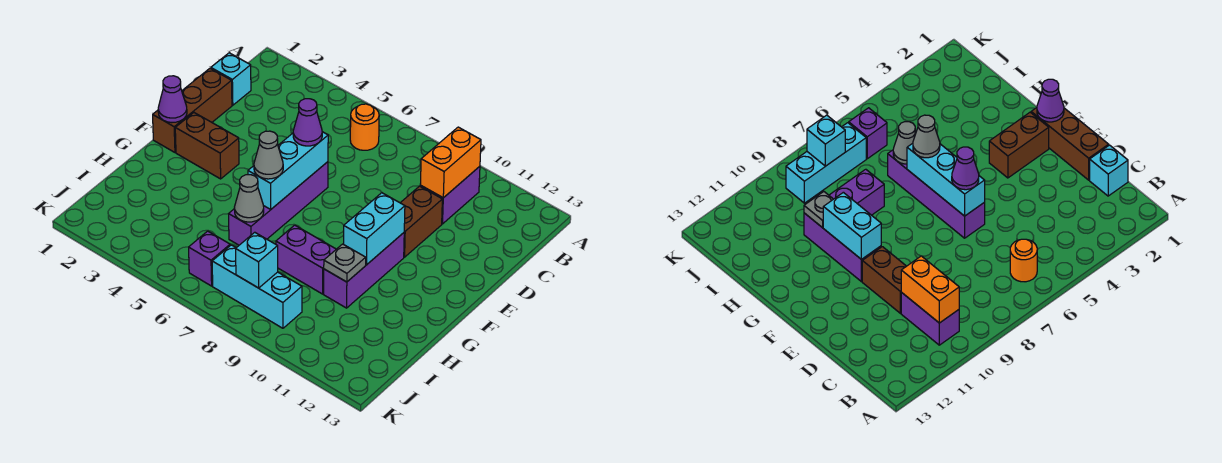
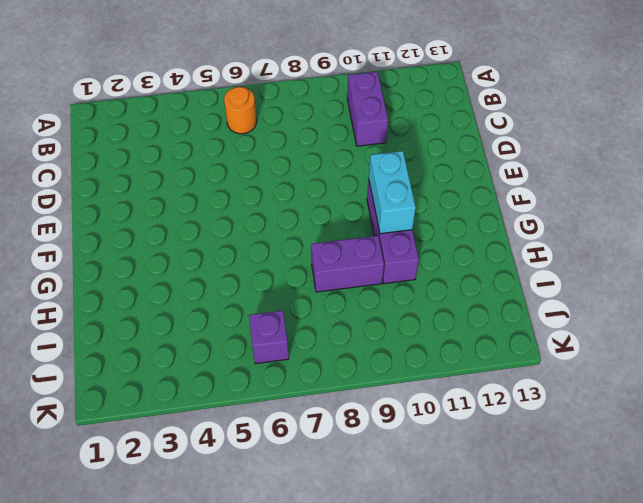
none -> cyan brick C1 level 1
none -> brown brick D1:F1 level 1
none -> brown brick D10:E10 level 1

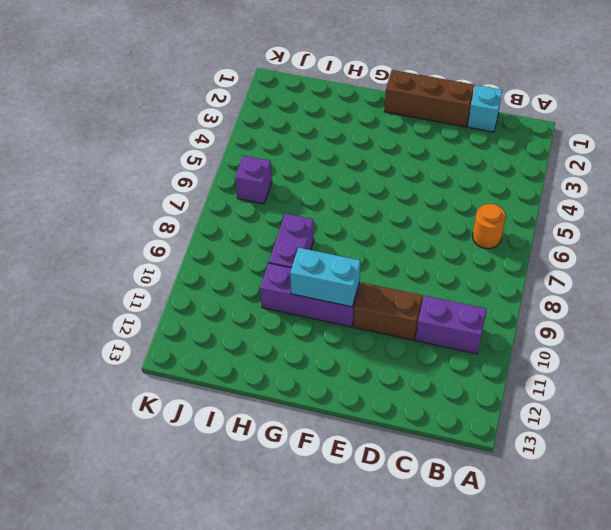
none -> purple brick E6:H6 level 1
none -> brown brick F2:F3 level 1
none -> cyan brick J7:J9 level 1

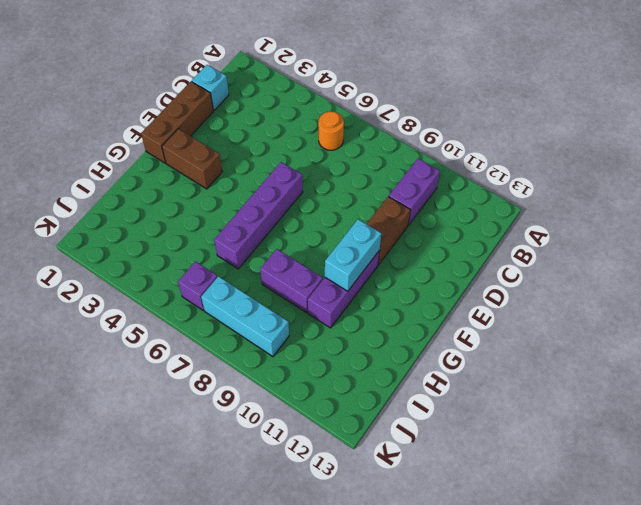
none -> orange brick B10:C10 level 2
none -> cyan brick E6:G6 level 2
none -> purple cone F1 level 2

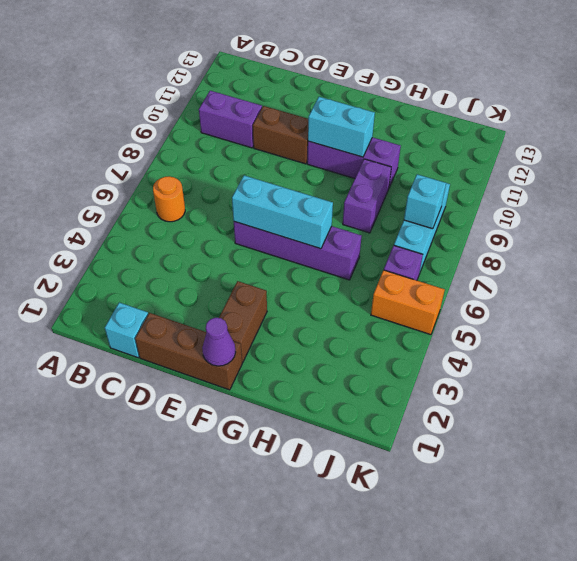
orange brick J5:K5 level 1 -> orange brick B10:C10 level 2
none -> grey cone H6 level 2
none -> grey plate H10 level 2
none -> purple cone E6 level 3

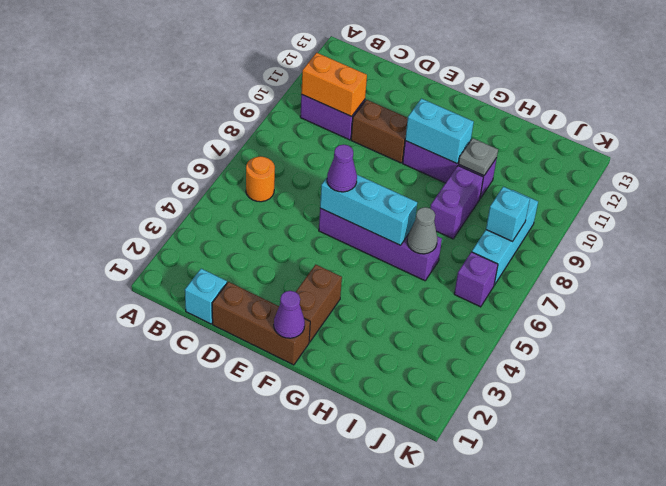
none -> grey cone G6 level 3

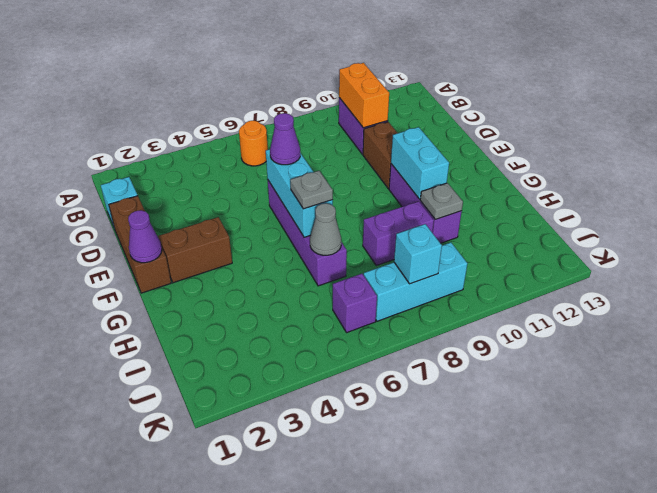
grey plate G6 level 3 -> grey cone G6 level 3

